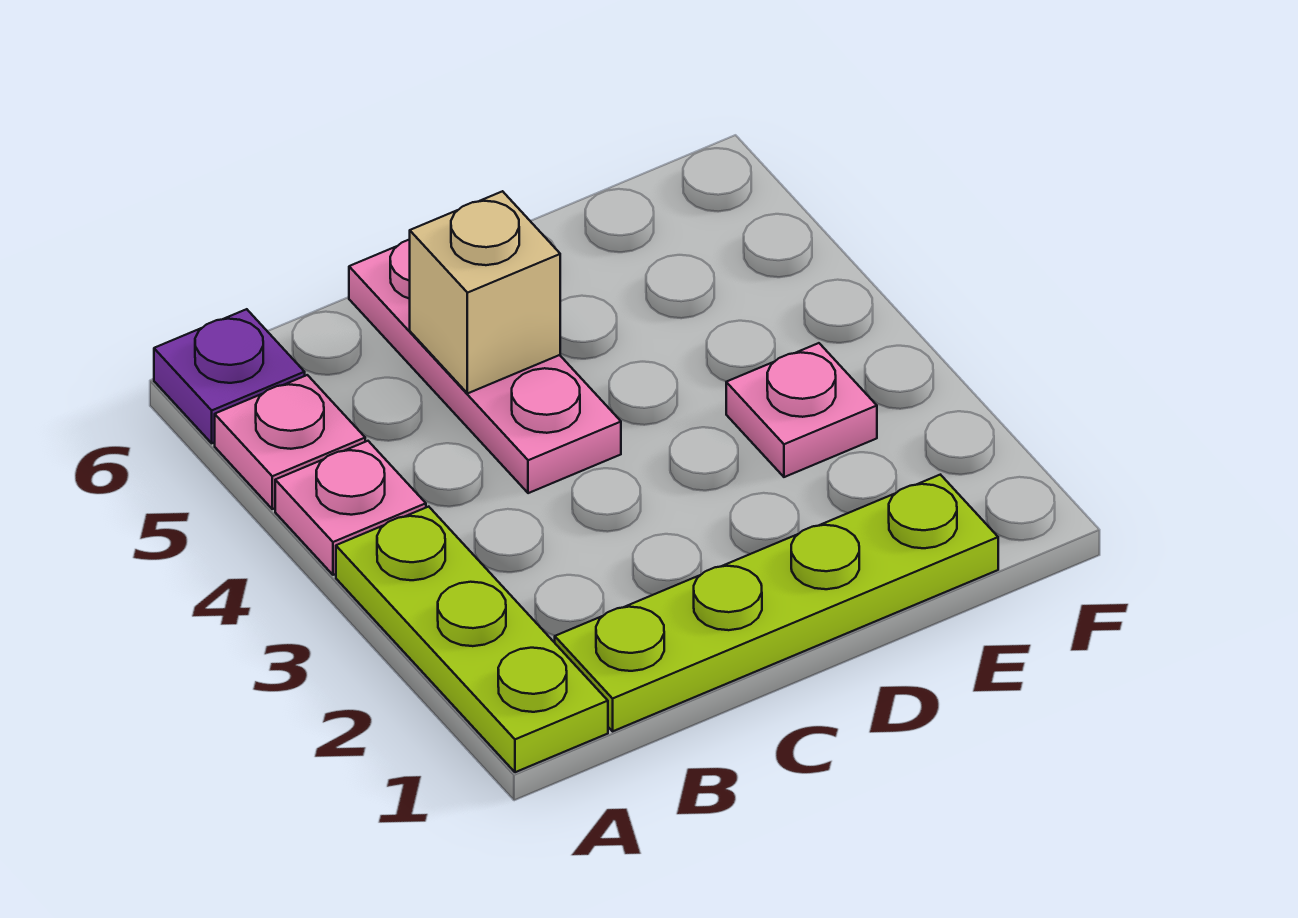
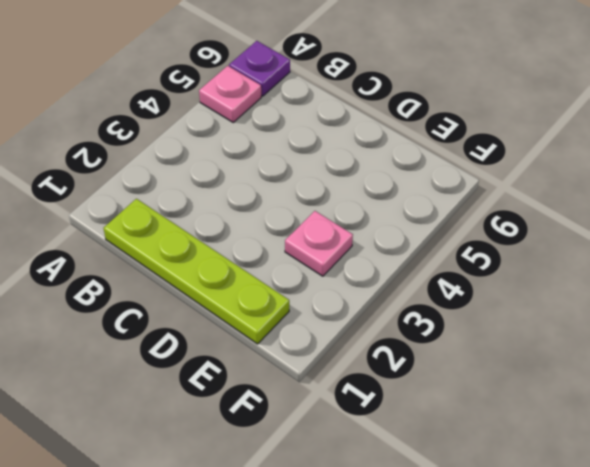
none -> lime plate A1:A3 level 1
none -> pink plate A4 level 1

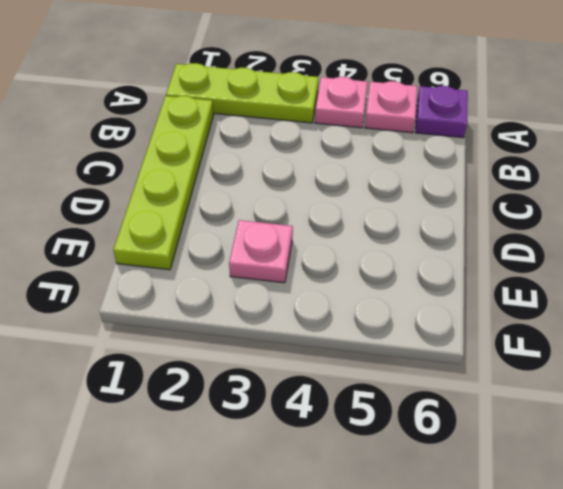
none -> pink plate C4:C6 level 1
none -> tan brick C5 level 2

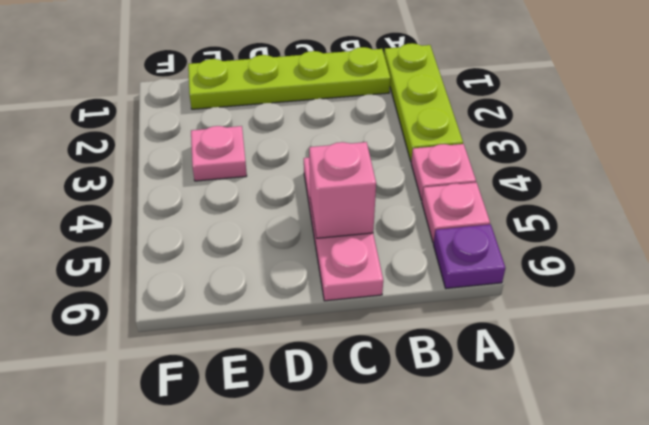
pink brick C5 level 2 -> tan brick C5 level 2

